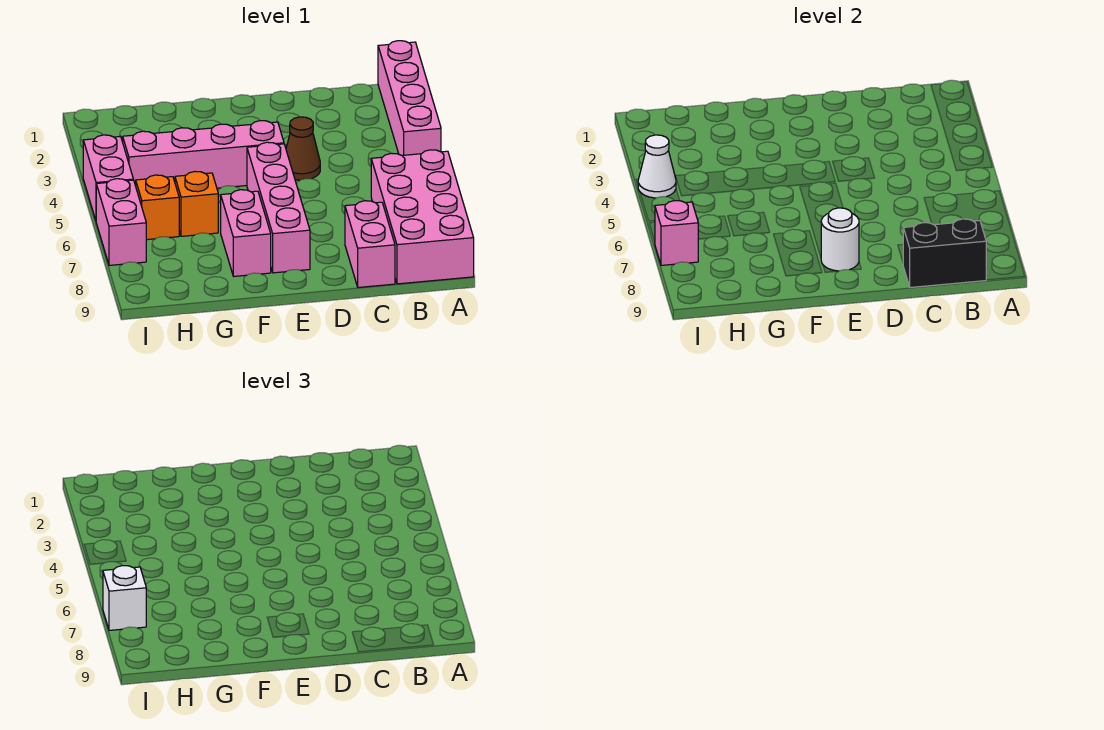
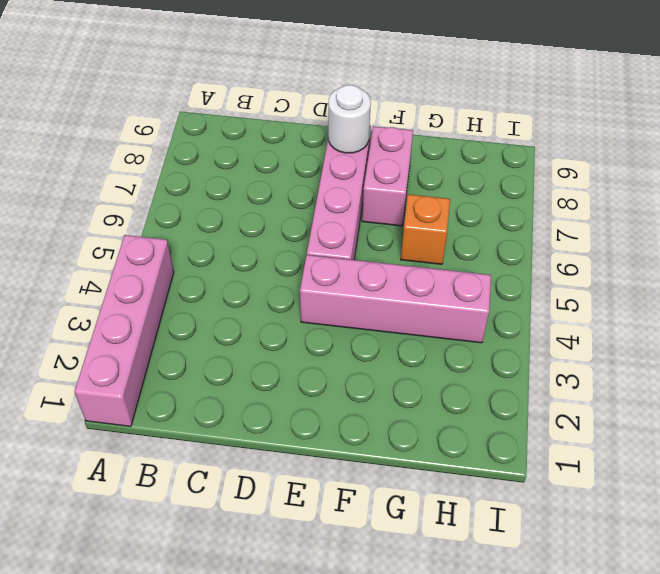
none -> pink brick A6:B9 level 1
none -> pink brick C8:C9 level 1
none -> brown cone D4 level 1

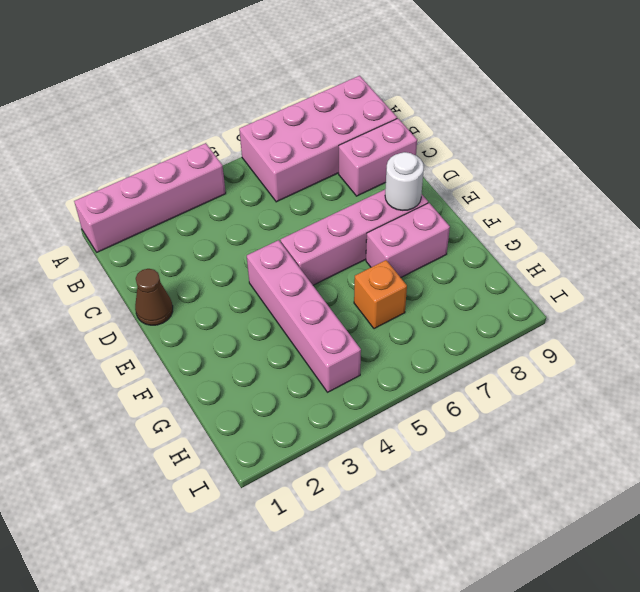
brown cone D1 level 1 -> brown cone D4 level 1
none -> orange brick H6 level 1
none -> pink brick I4:I5 level 1
none -> pink brick I6:I7 level 1

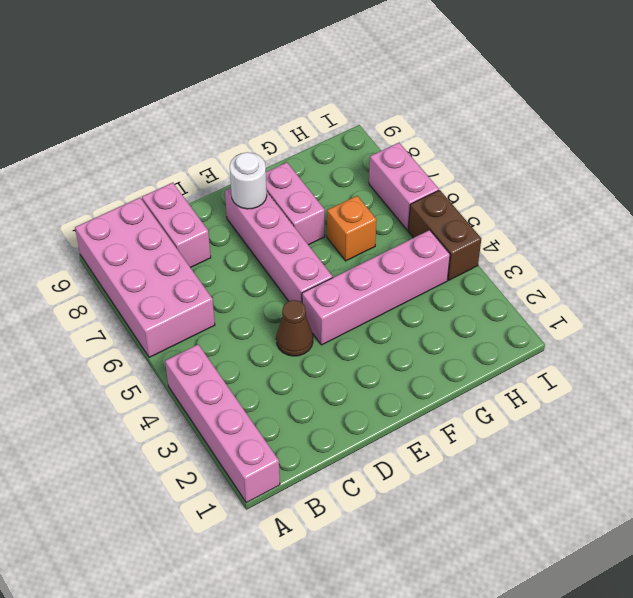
brown brick I4:I5 level 1 -> pink brick I4:I5 level 1
none -> orange brick H6 level 1
none -> black brick B9:C9 level 2
none -> white cone I4 level 2

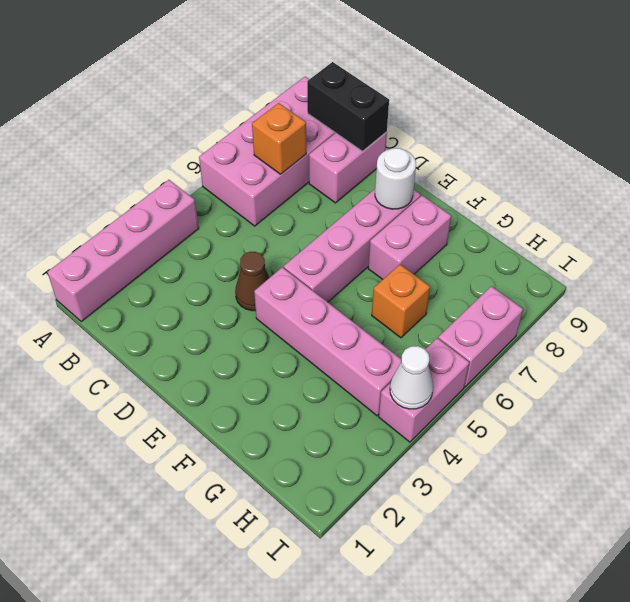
orange brick B7 level 2 -> orange brick H6 level 1
none -> pink brick I7 level 2
none -> white brick I7 level 3

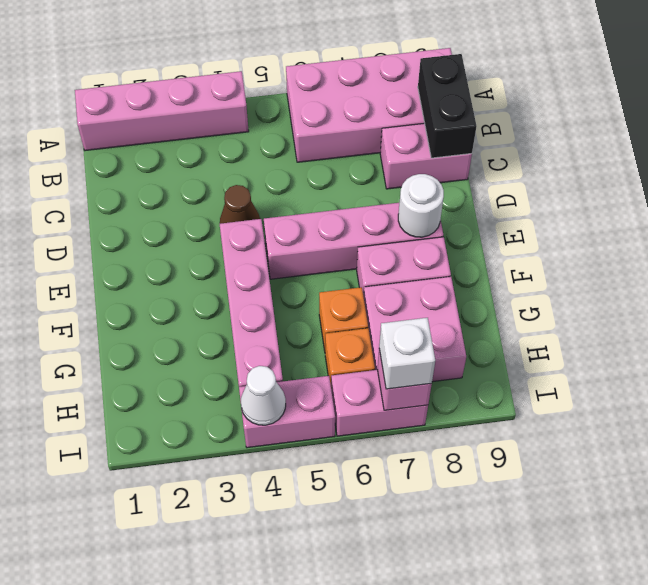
pink brick G7:H8 level 1 -> none

